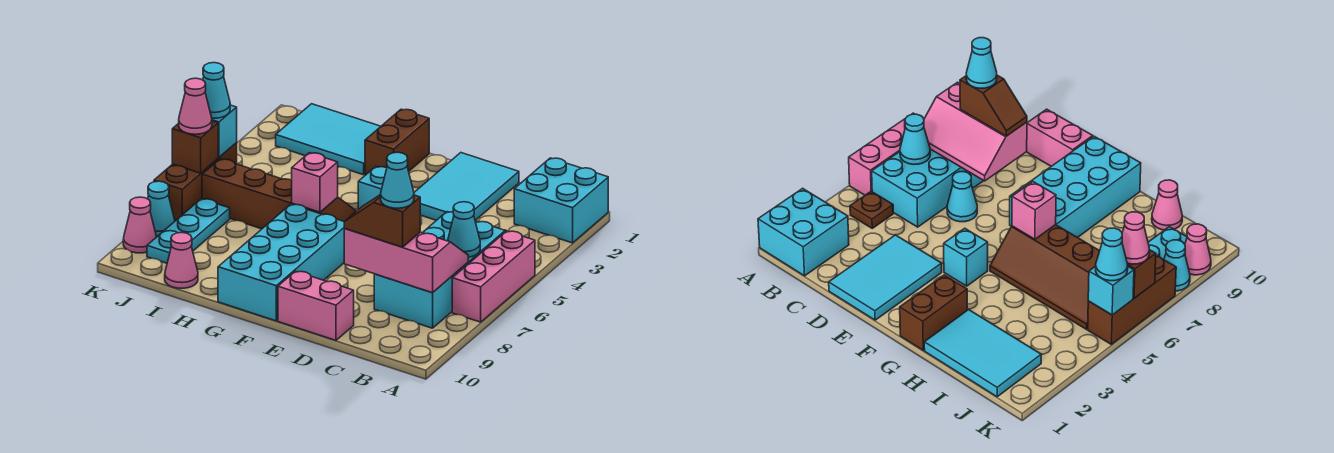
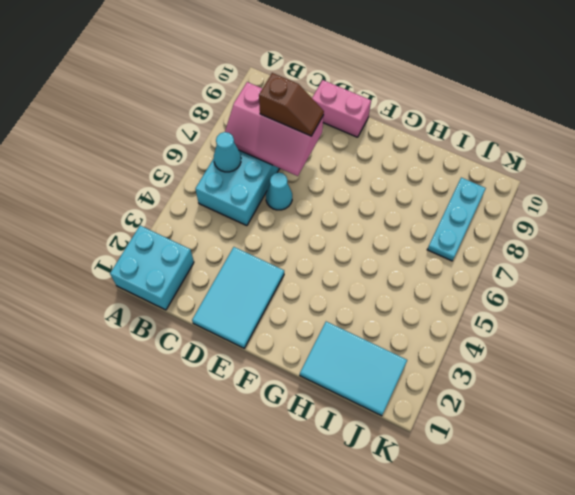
none -> pink brick A5:A7 level 1
none -> brown plate B4 level 1
none -> cyan brick F4 level 1

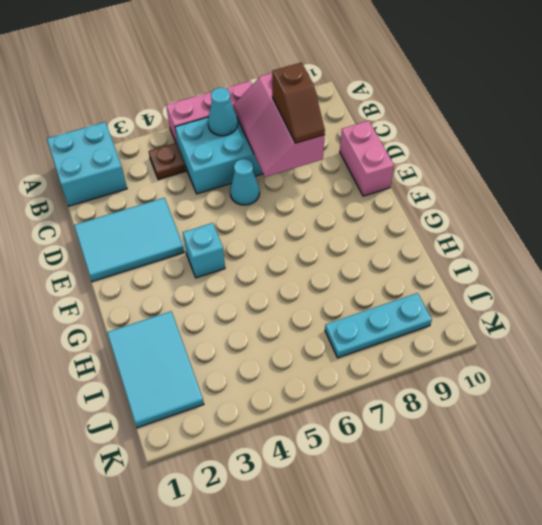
none -> cyan brick F7:G10 level 1
none -> brown brick G1:G2 level 1
none -> brown slope G5:J6 level 1 top 6

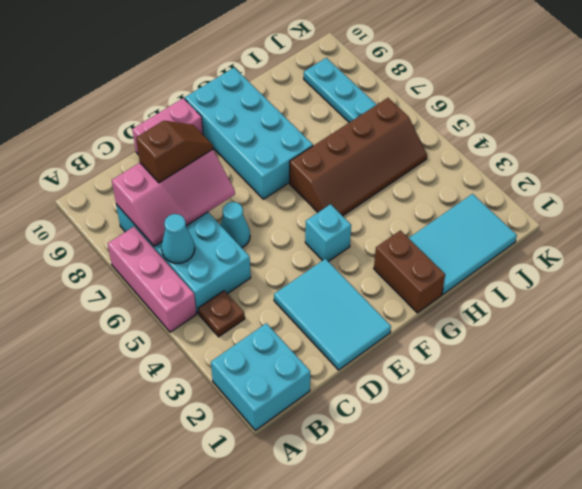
none -> pink cone I10 level 1
none -> brown brick K5:K7 level 1
none -> cyan cone K8 level 1

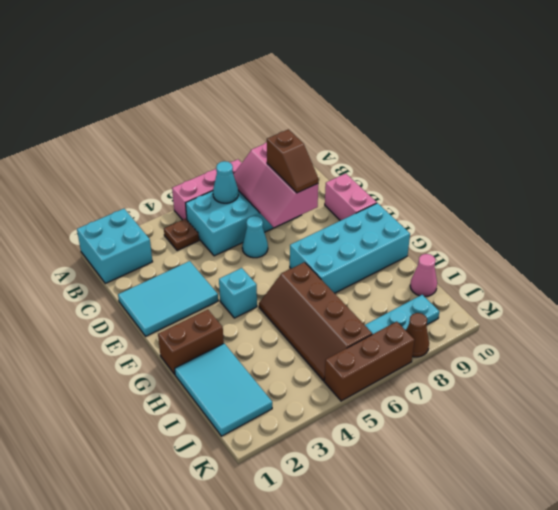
brown cone K8 level 1 -> cyan cone K8 level 1
none -> pink cone K9 level 1
none -> pink brick G6 level 2
none -> cyan brick K5 level 2

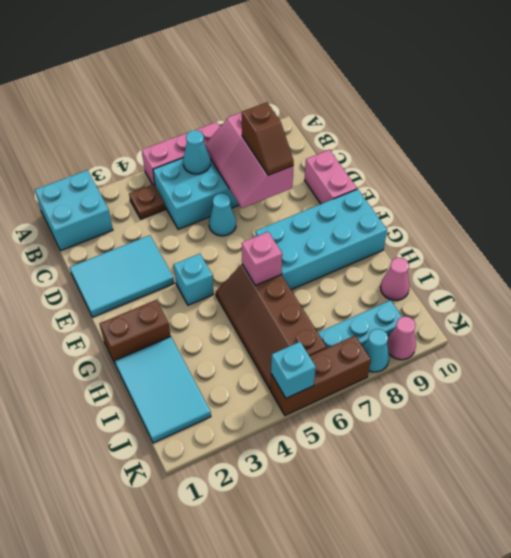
none -> brown brick K6 level 2
none -> cyan cone K5 level 3
none -> pink cone K6 level 3

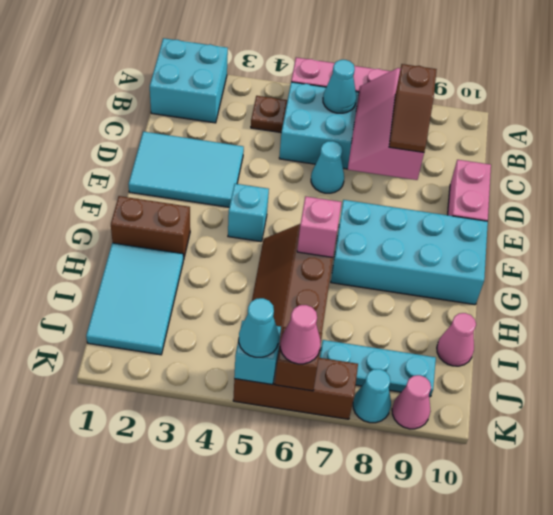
none -> cyan cone C8 level 4

